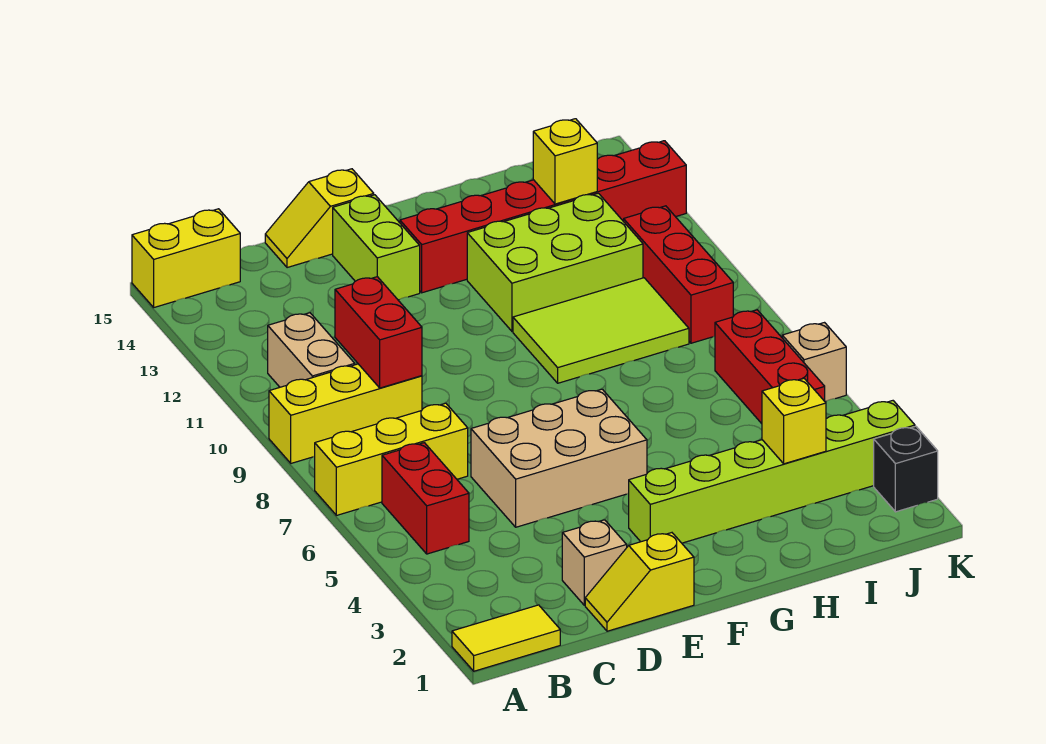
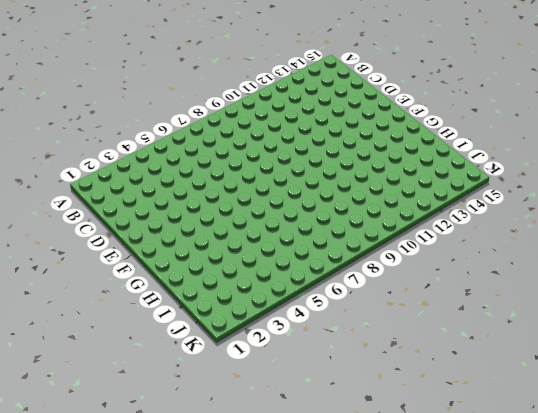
none -> yellow tile A1:B1 level 1
none -> yellow brick A7:C7 level 1
none -> yellow brick A9:C9 level 1

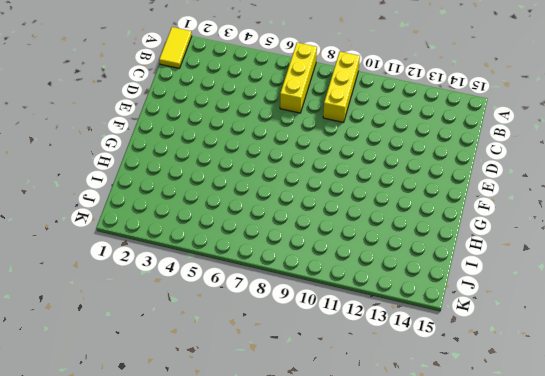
none -> yellow brick A15:B15 level 1
none -> red brick B5:B6 level 1
none -> tan brick B10:B11 level 1

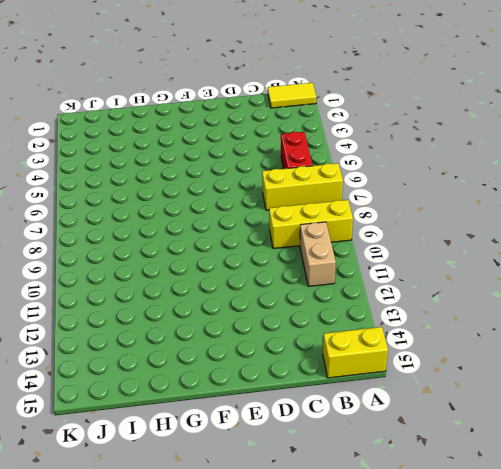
none -> yellow slope D1:E1 level 1 top E
none -> tan brick D2 level 1
none -> tan brick D5:F6 level 1

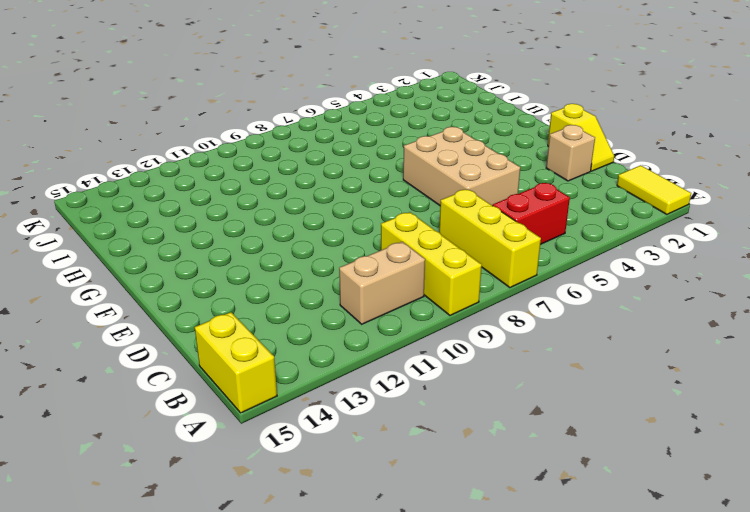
none -> yellow slope D15:E15 level 1 top E
none -> lime brick E13:E14 level 1
none -> lime brick F3:K3 level 1

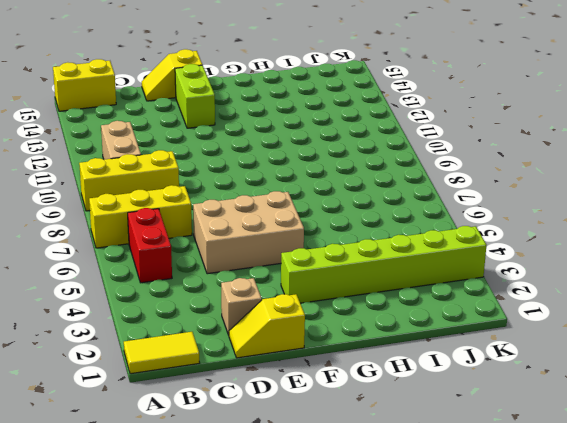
none -> red brick F13:K13 level 1
none -> lime tile G9:I10 level 1
none -> lime brick G11:I12 level 1

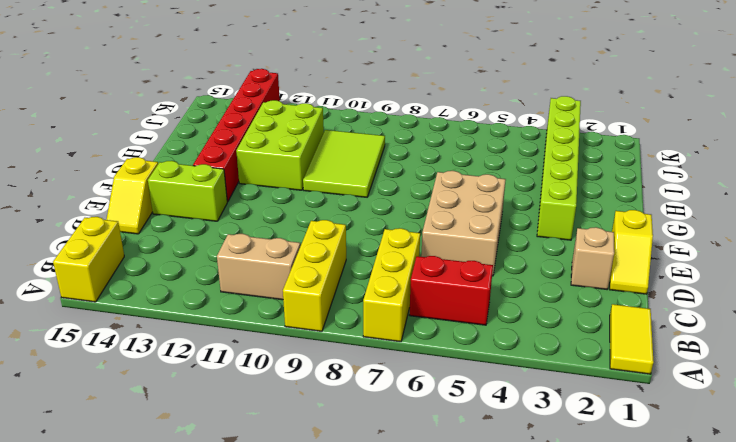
none -> red brick J5:J7 level 1
none -> red brick J9:J11 level 1
none -> black brick K2 level 1

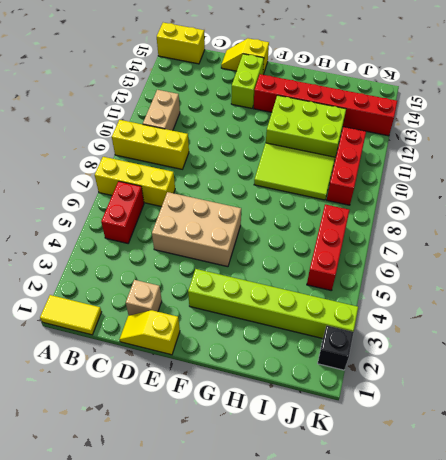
none -> tan brick K6 level 1
none -> red brick C9:C10 level 2
none -> yellow brick I3 level 2

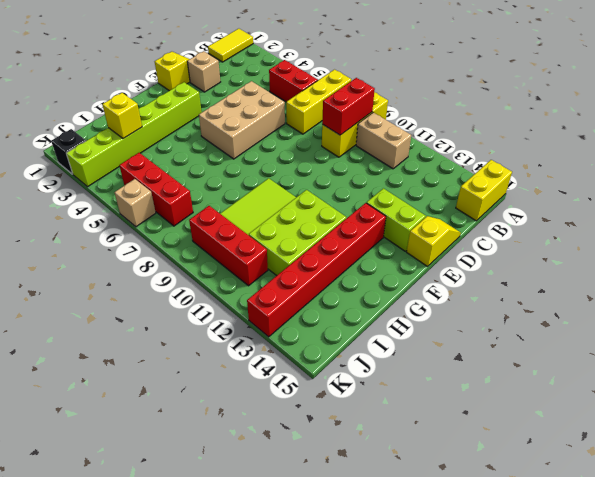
red brick B9:C9 level 2 -> red brick C9:C10 level 2
none -> yellow brick I13 level 2

